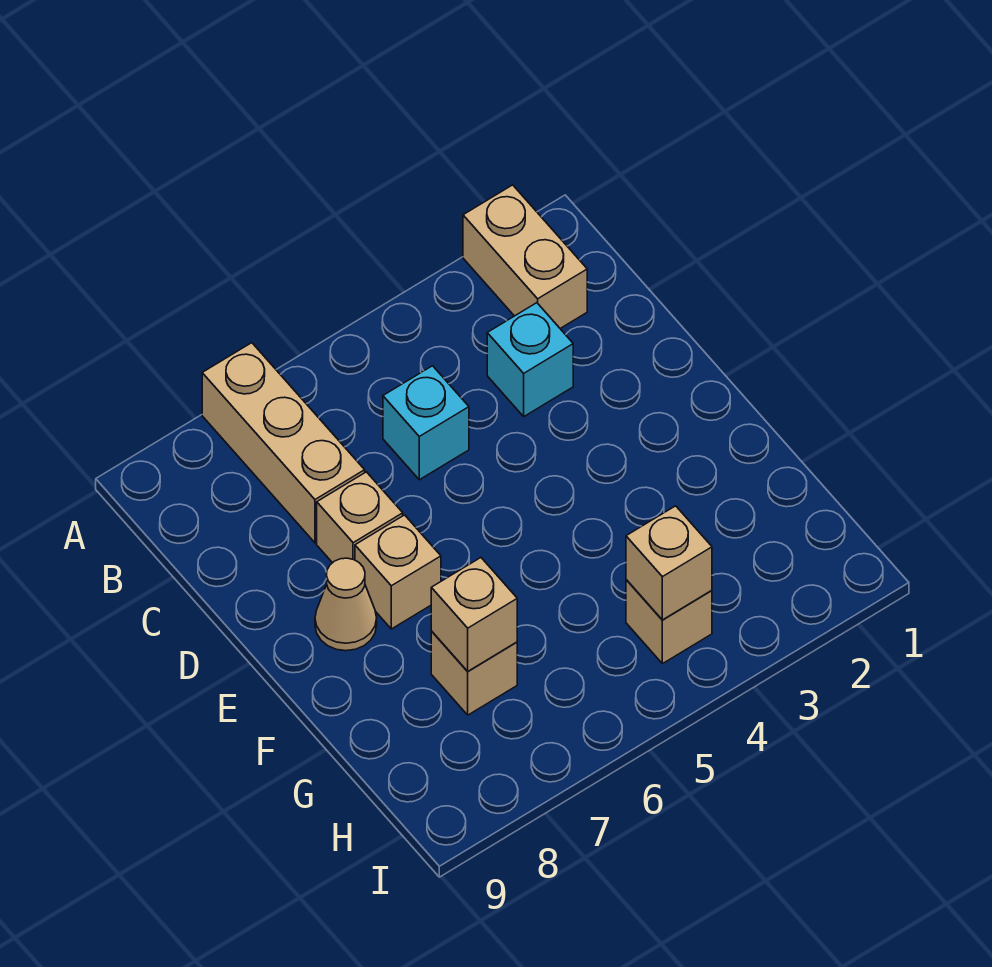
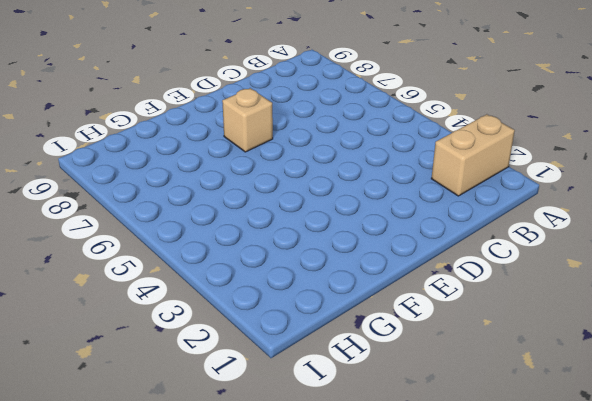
none -> tan brick A7:C7 level 1
none -> cyan brick C3 level 1

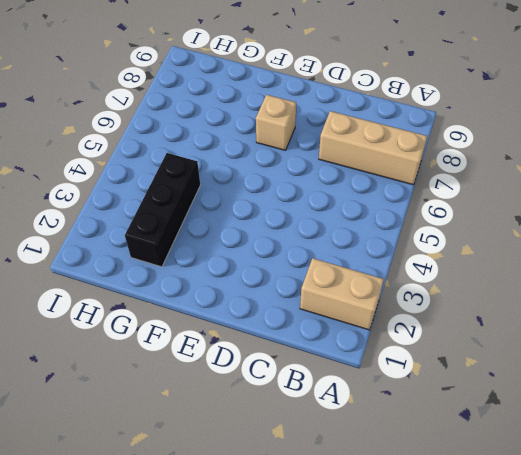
black brick G2:G4 level 1 -> none
none -> cyan brick C3 level 1
none -> cyan brick C5 level 1

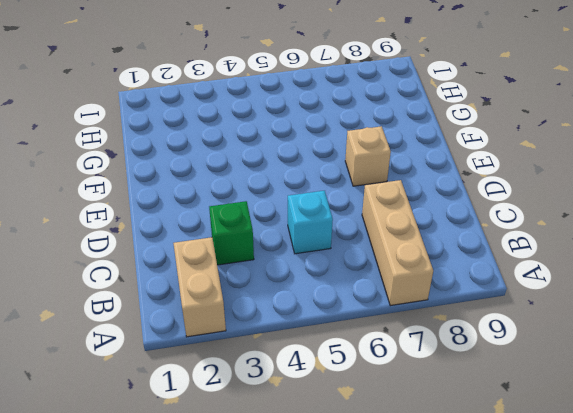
green brick C3 level 1 -> cyan brick C3 level 1
none -> tan brick D7 level 1
none -> tan cone E8 level 1

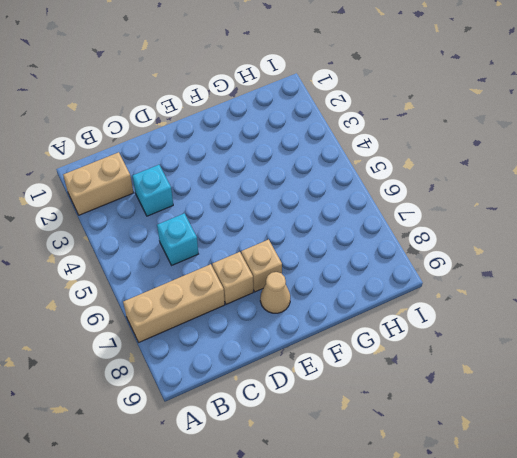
none -> tan brick G7 level 1
none -> tan brick H4 level 1

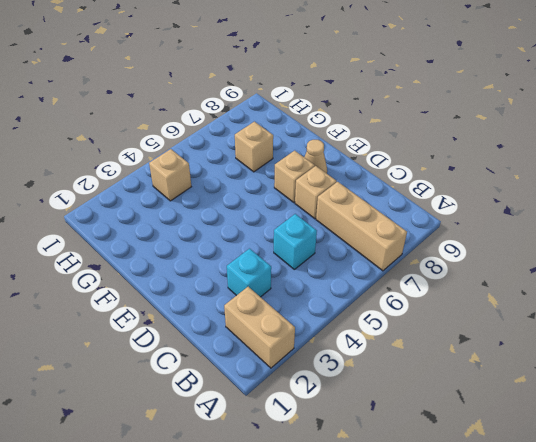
none -> tan brick G7 level 2
none -> tan brick H4 level 2

